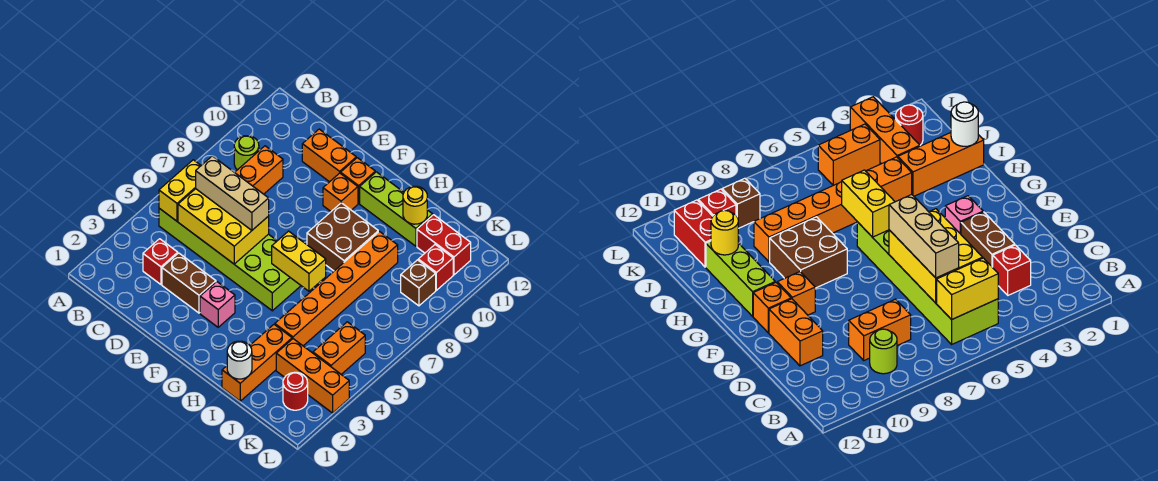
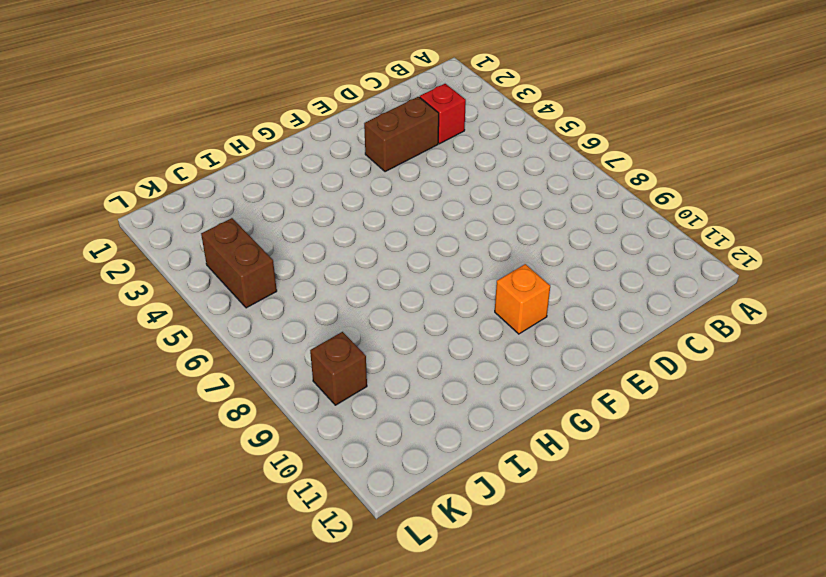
brown brick K4:K5 level 1 -> orange brick K4:K5 level 1
none -> lime brick B5:G6 level 1
none -> lime round brick B9 level 1
none -> orange brick C8:C9 level 1

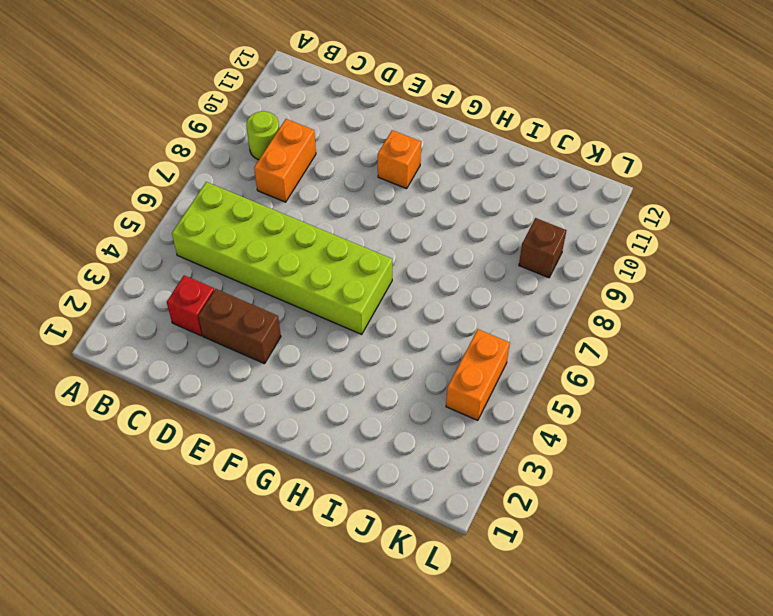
none -> orange brick D11:E11 level 1
none -> pink brick F3 level 1
none -> orange brick F11 level 1

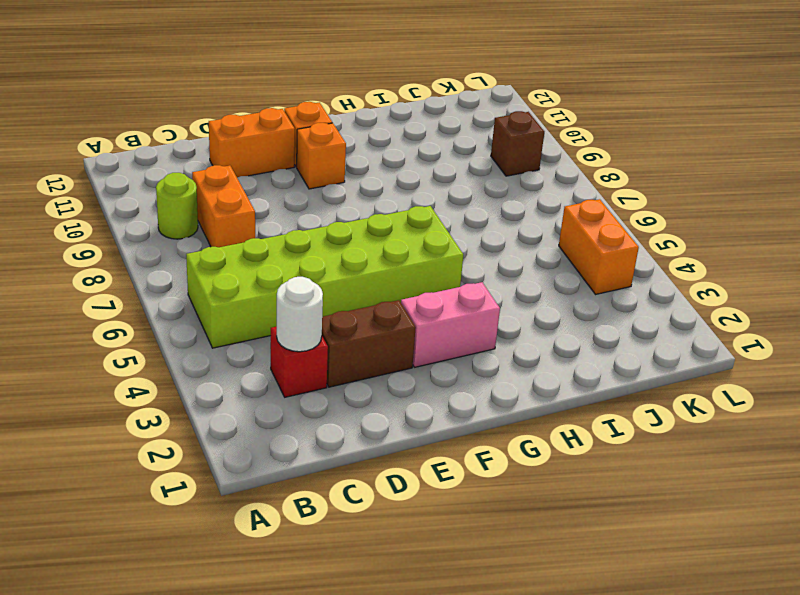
white round brick C3 level 2 -> white round brick I1 level 2
pink brick F3:G3 level 1 -> pink brick F3 level 1
none -> brown brick G8:H9 level 1
none -> lime brick G11:I11 level 1
none -> orange brick I1:I3 level 1

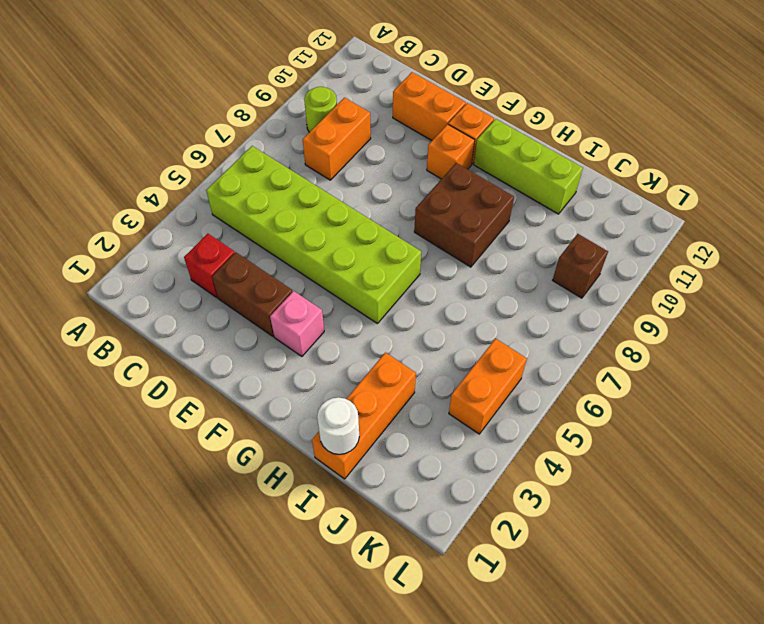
none -> orange brick I4:I9 level 1
none -> orange brick J3:L3 level 1
none -> red brick J11:K11 level 1

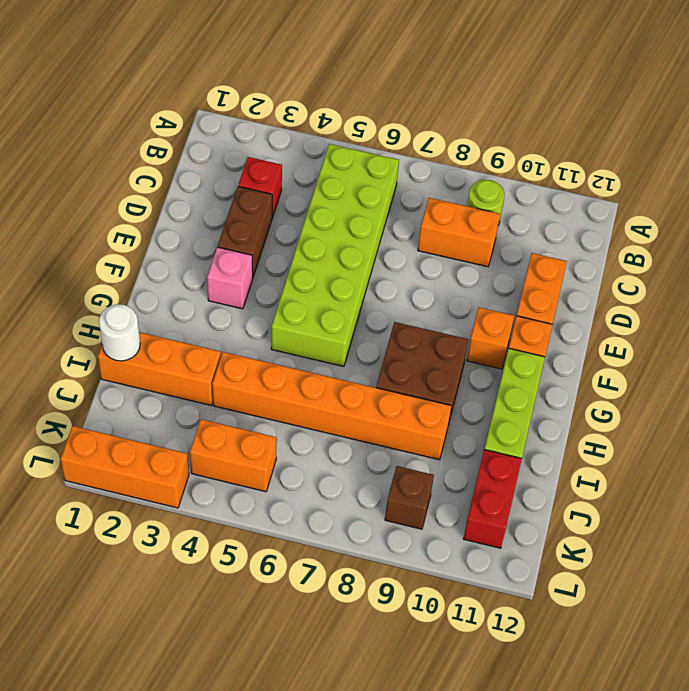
orange brick L1:L3 level 1 -> orange brick J3:L3 level 1
none -> red round brick K2 level 1
none -> red brick K10 level 1
none -> yellow brick B5:B6 level 2

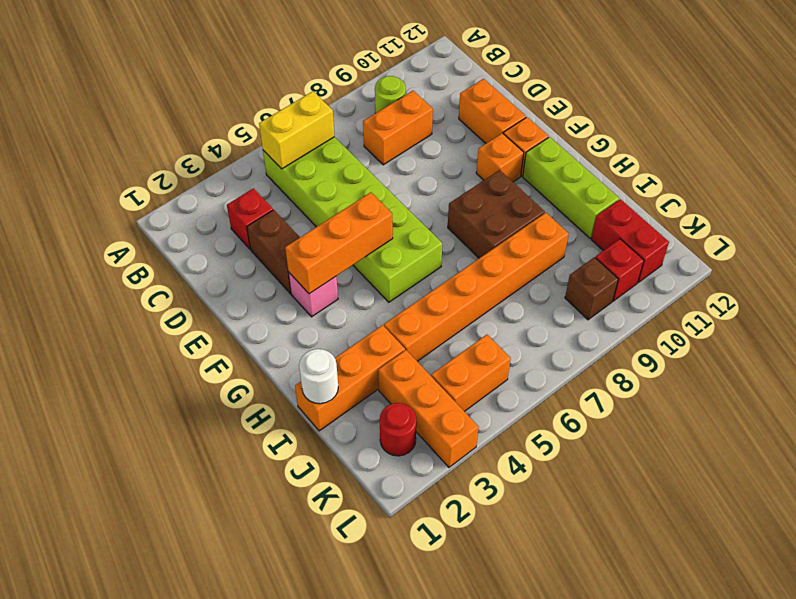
orange brick F3:F5 level 2 -> none
none -> yellow brick C5:E6 level 2
none -> yellow brick G6:H6 level 2
none -> yellow round brick I11 level 2

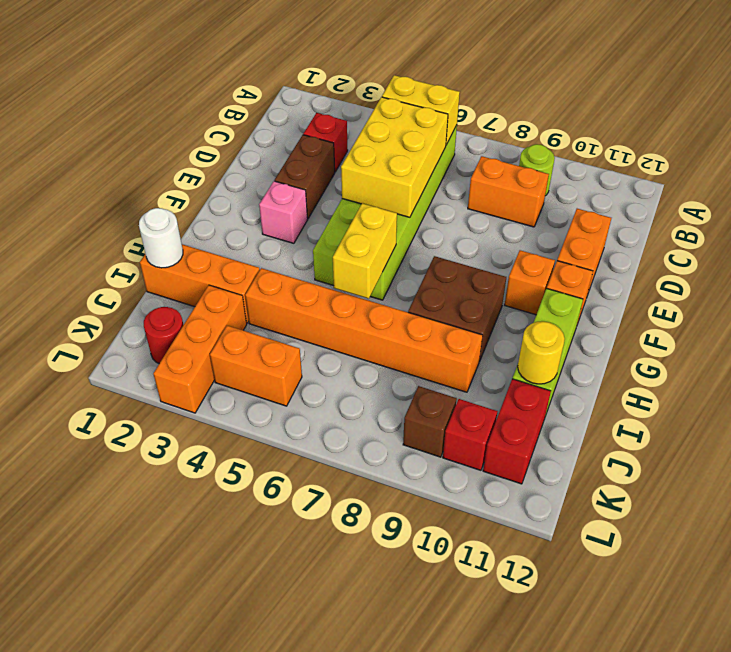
none -> tan brick C6:E6 level 3

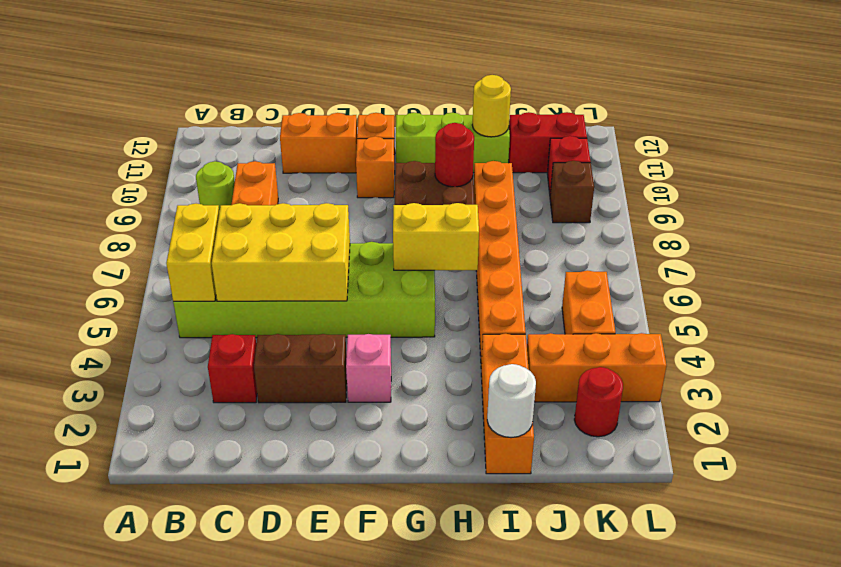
red round brick H9 level 2 -> none
none -> tan brick C6:E6 level 3

